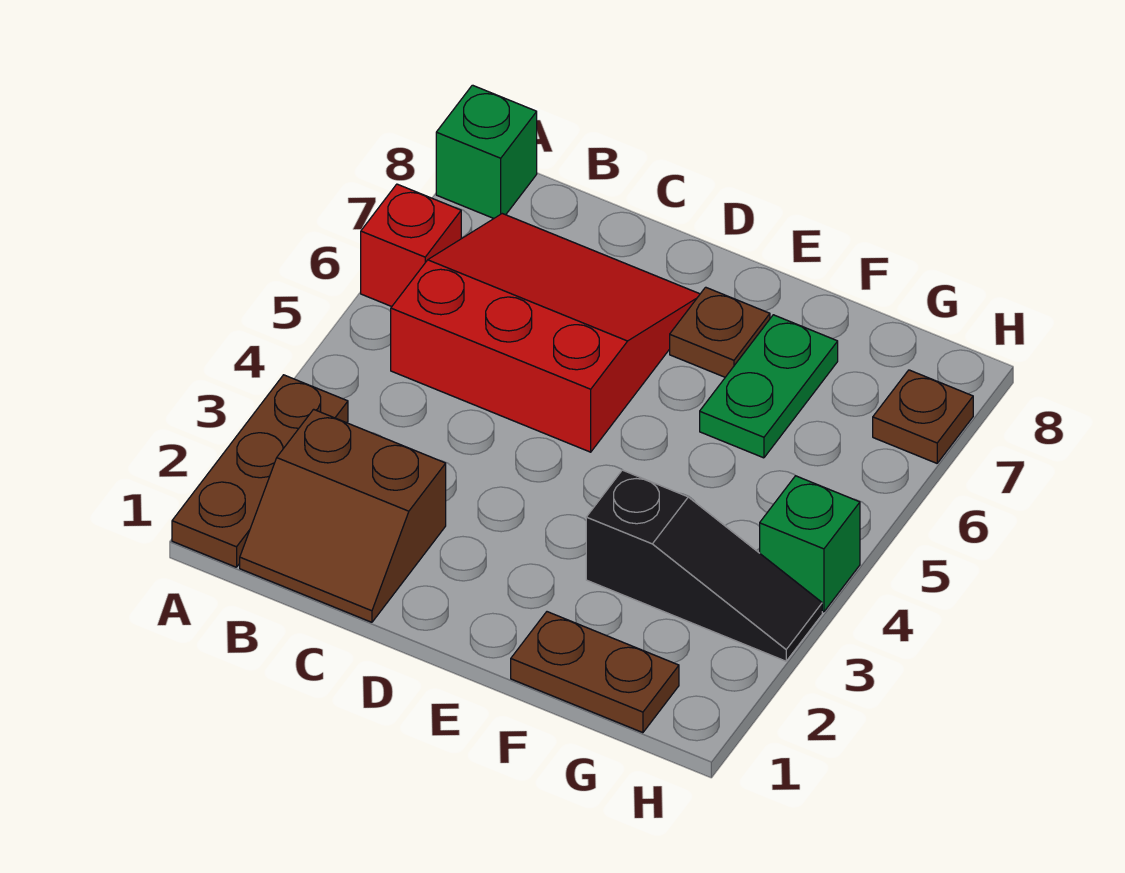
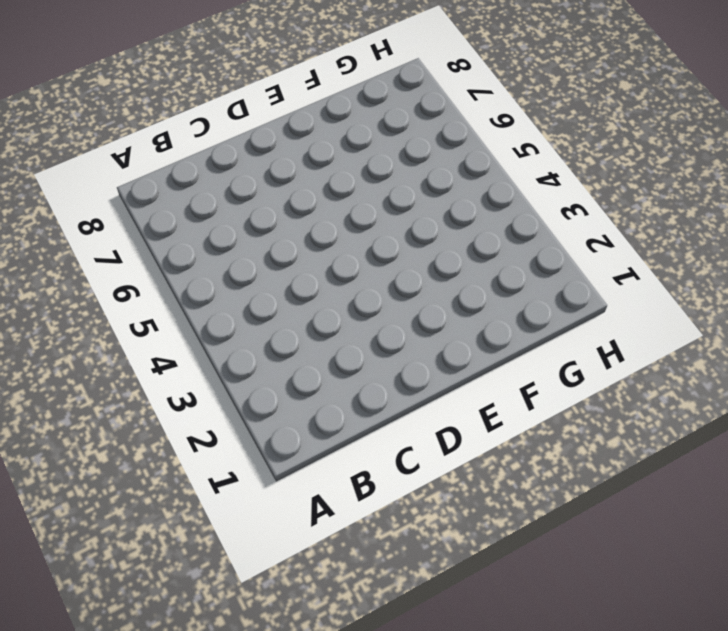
none -> brown plate A1:A3 level 1
none -> red brick A6 level 1

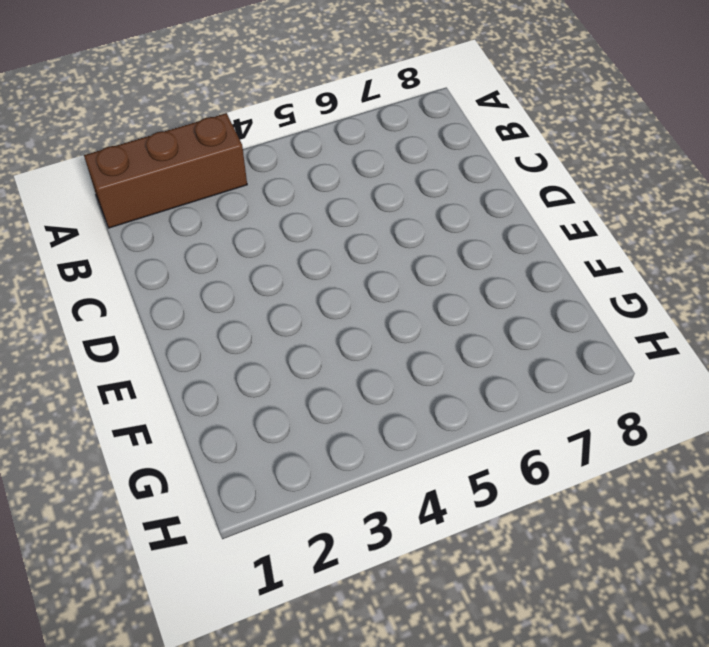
brown brick A1:A3 level 1 -> brown plate A1:A3 level 1
none -> red brick A6 level 1
none -> green brick A8 level 1

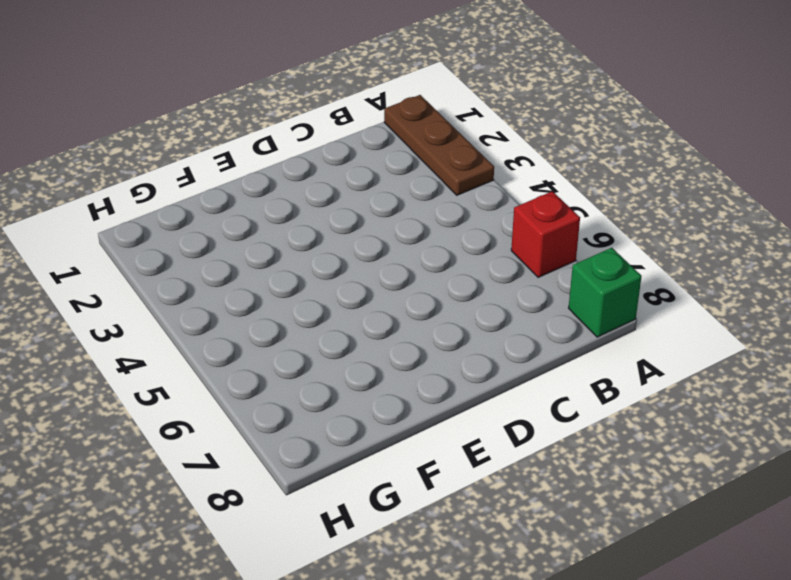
none -> brown slope B1:C2 level 1 top 2
none -> red slope B5:D7 level 1 top 5

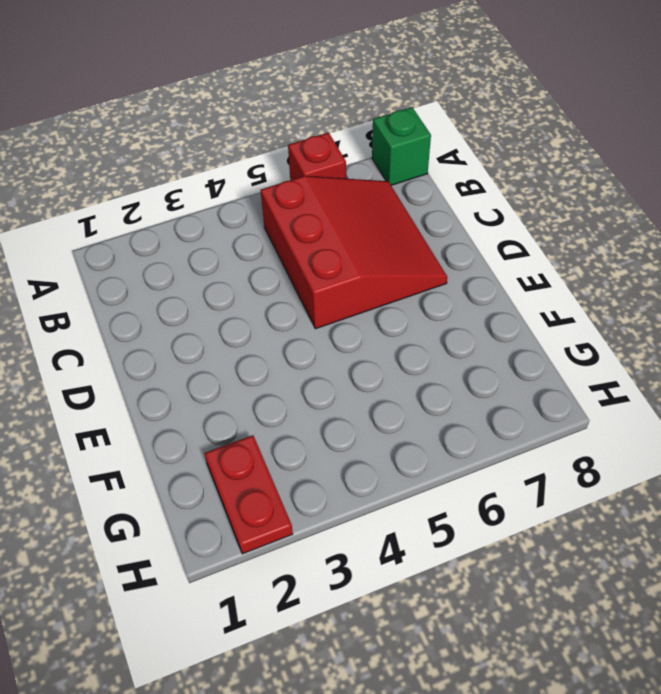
red plate G2:H2 level 1 -> none
none -> brown plate A1:A3 level 1
none -> brown slope B1:C2 level 1 top 2

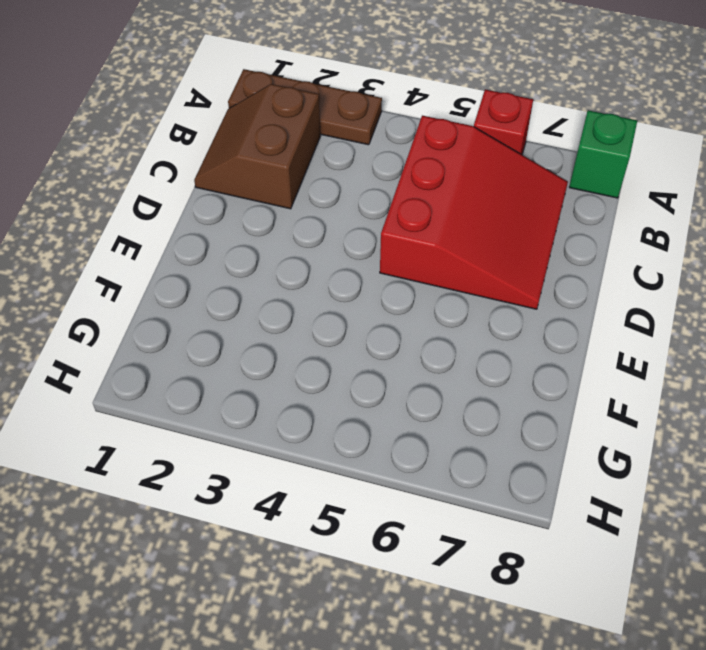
none -> brown plate E7 level 1
none -> brown plate F1:G1 level 1

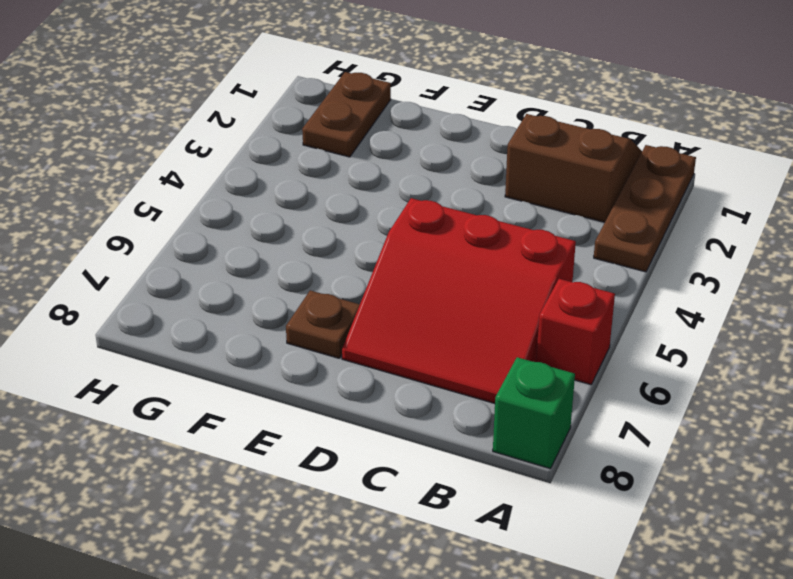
brown plate G1:G2 level 1 -> brown plate F1:G1 level 1
none -> black slope F3:H3 level 1 top F
none -> green plate F6:F7 level 1

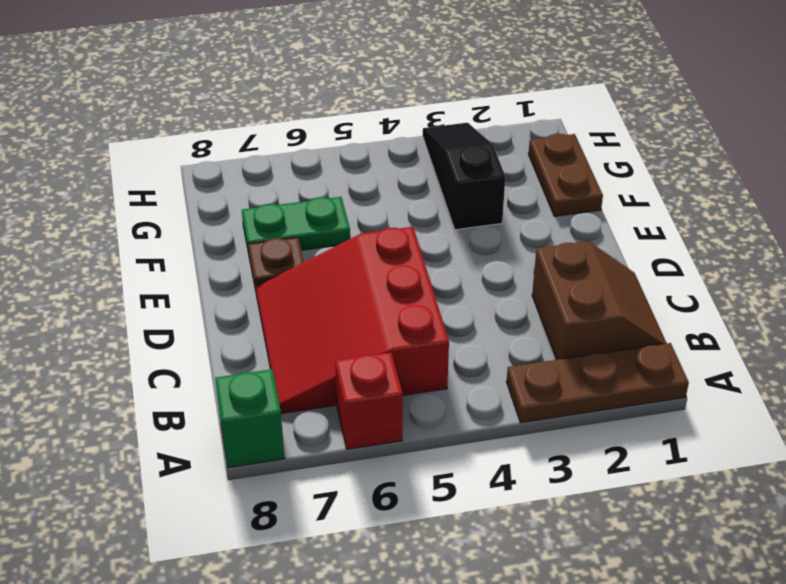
none -> green brick H4 level 1
none -> brown plate H7 level 1

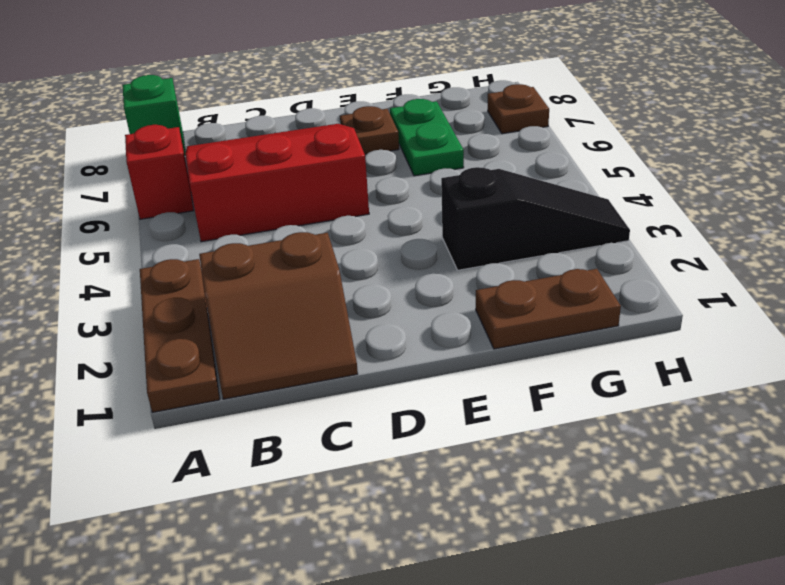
none -> green brick H4 level 1

